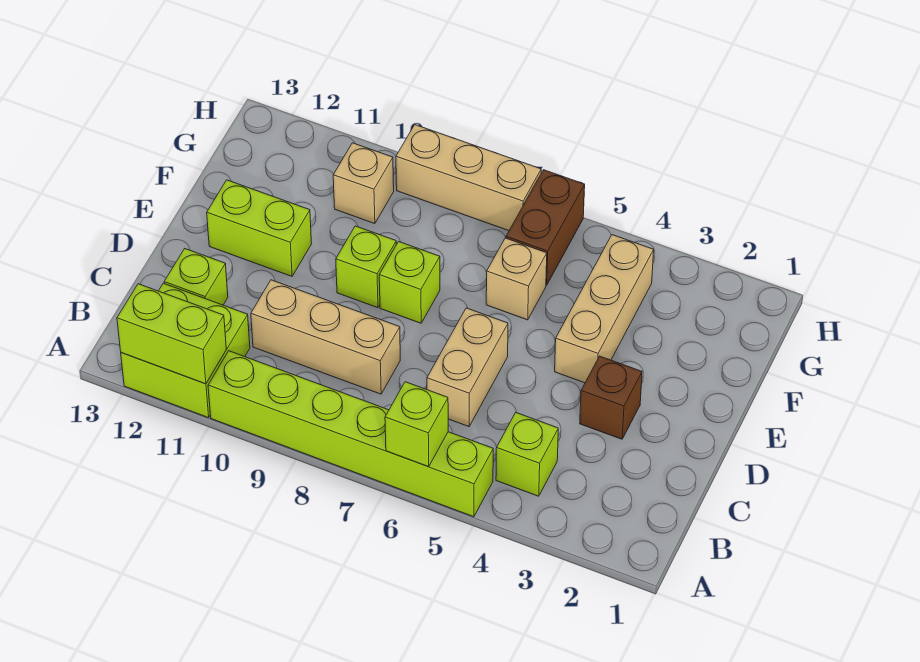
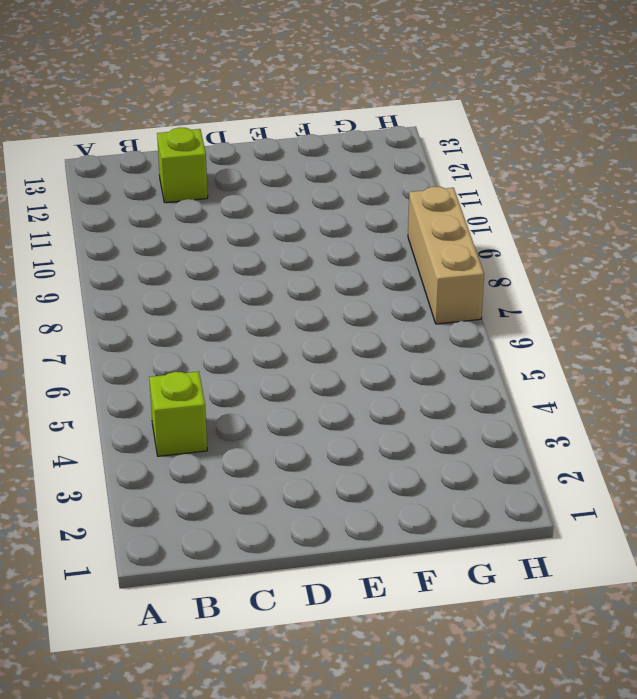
none -> lime brick A5:A10 level 1
none -> lime brick A11:B12 level 1
none -> tan brick C6:D6 level 1

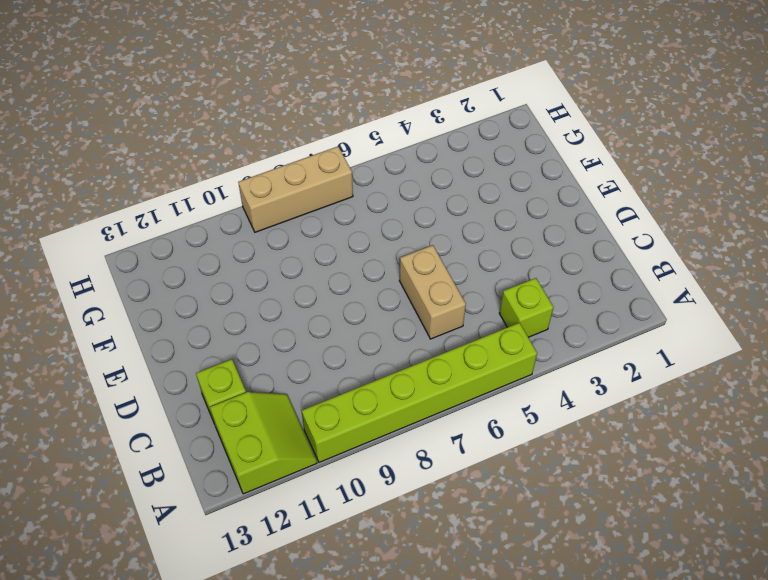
lime slope A11:B12 level 1 top 12 -> lime brick A11:B12 level 1
none -> tan brick C8:C10 level 1
none -> brown brick D3 level 1
none -> tan brick E4:G4 level 1

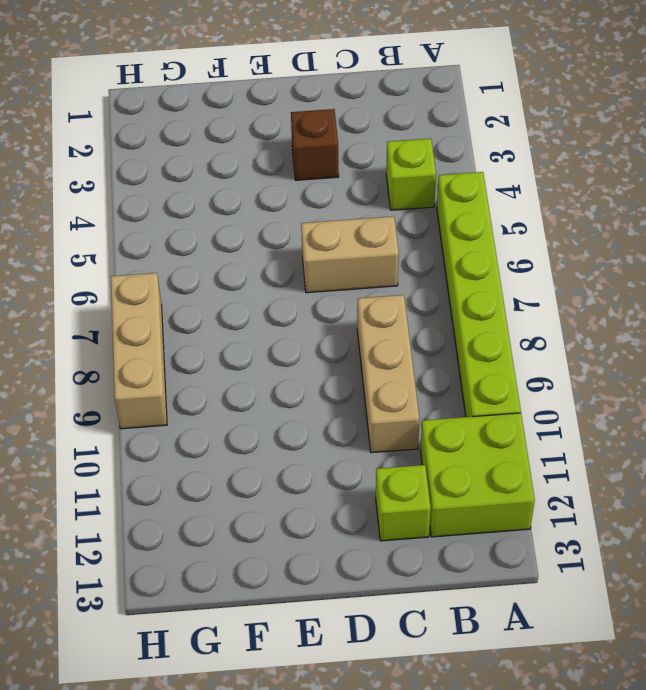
none -> tan brick E4:G4 level 1
none -> lime brick E8 level 1
none -> lime brick E9 level 1

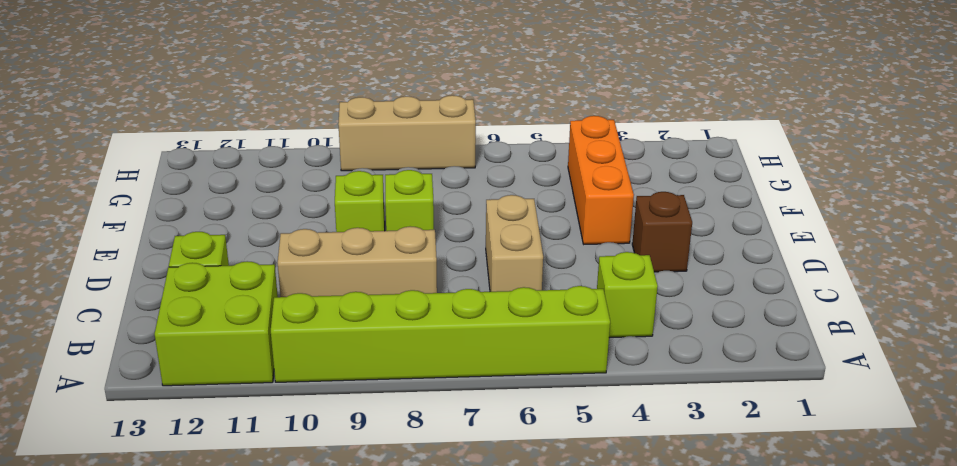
orange brick E4:G4 level 1 -> tan brick E4:G4 level 1
none -> lime brick E11:E12 level 1
none -> tan brick F6 level 1
none -> brown brick G6:H6 level 1

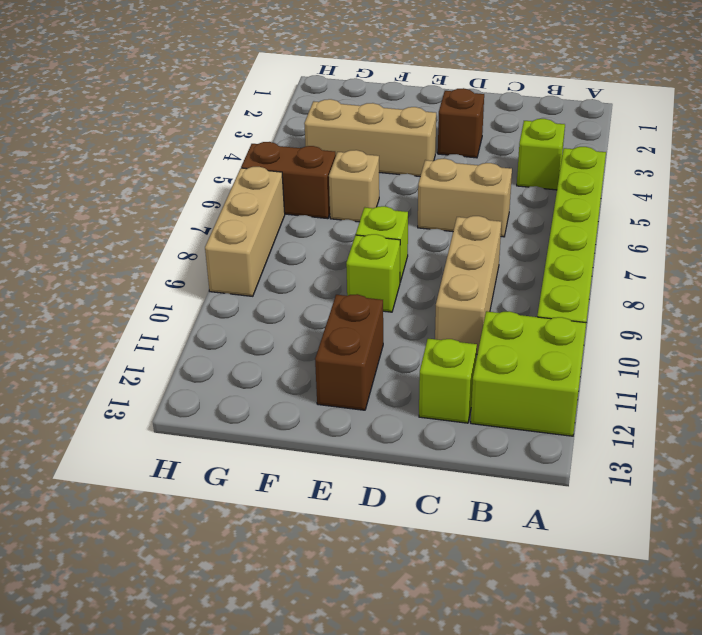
brown brick E11:E12 level 1 -> lime brick E11:E12 level 1
none -> tan brick G10 level 1
none -> lime brick A6 level 2
none -> lime brick A11:A12 level 2

